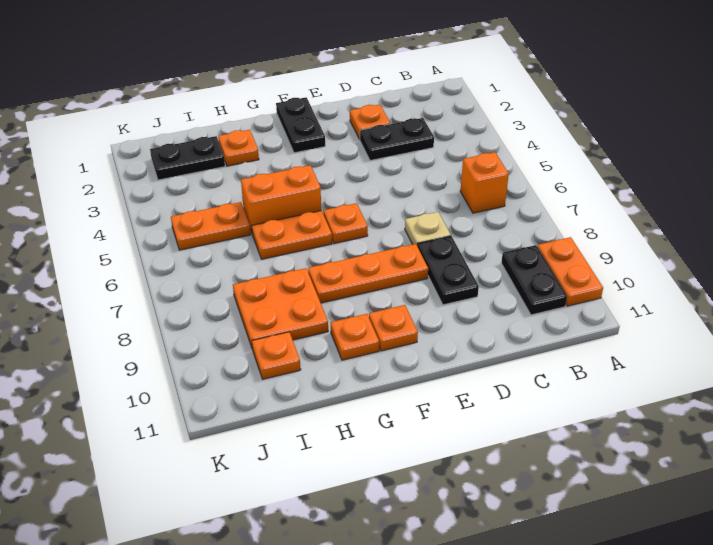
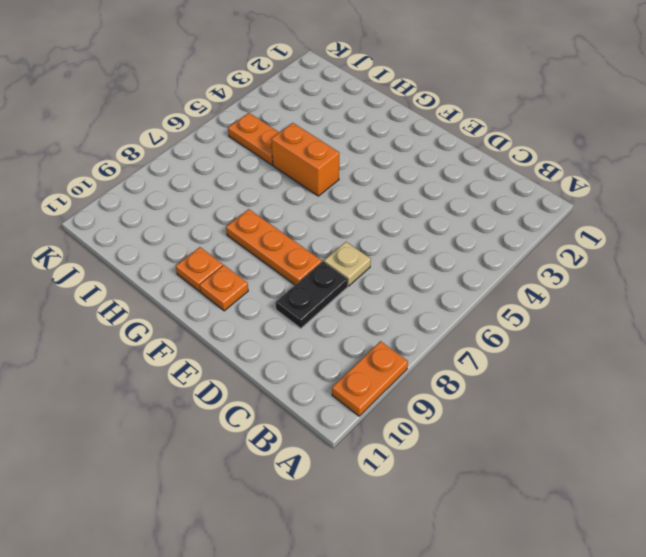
none -> orange brick B6 level 1
none -> black plate B9:B10 level 1
none -> black plate C3:D3 level 1

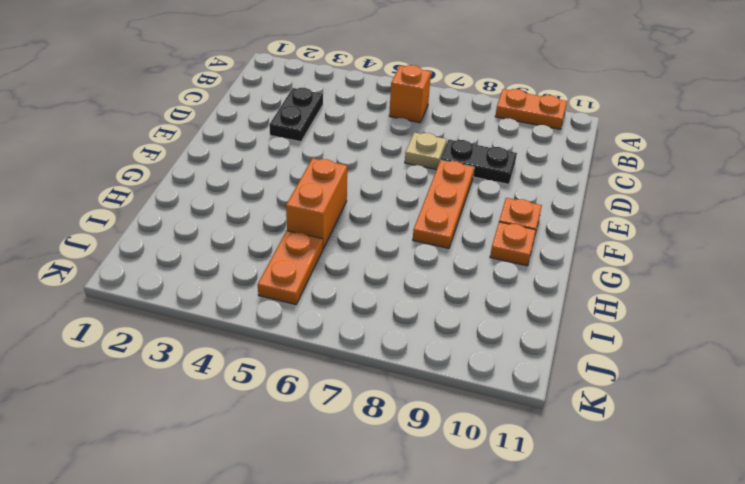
none -> black plate B9:B10 level 1
none -> orange plate D2 level 1
none -> black plate F1:F2 level 1

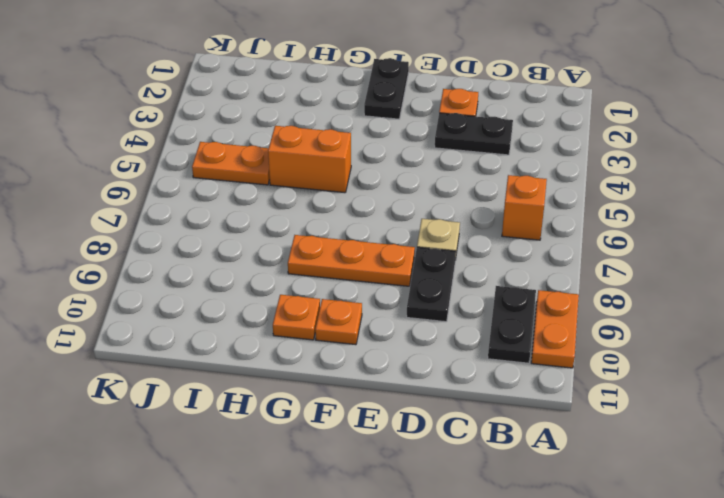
none -> orange plate F6 level 1
none -> orange plate G6:H6 level 1
none -> orange plate H2 level 1

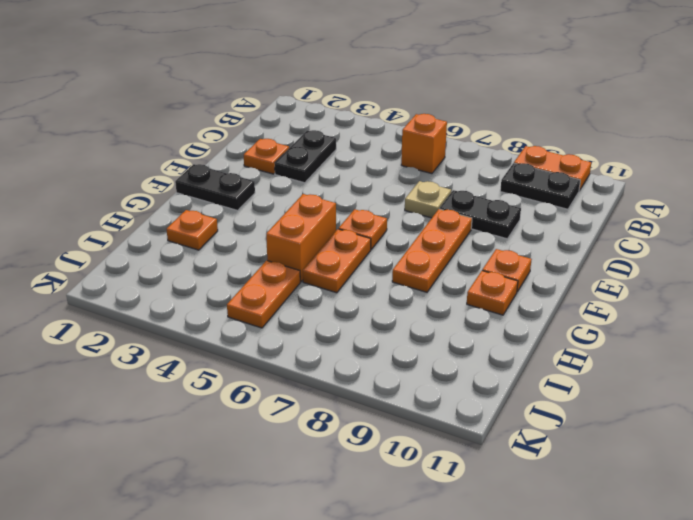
none -> orange plate H8:I9 level 1
none -> black plate I2:J2 level 1
none -> orange plate I10 level 1

